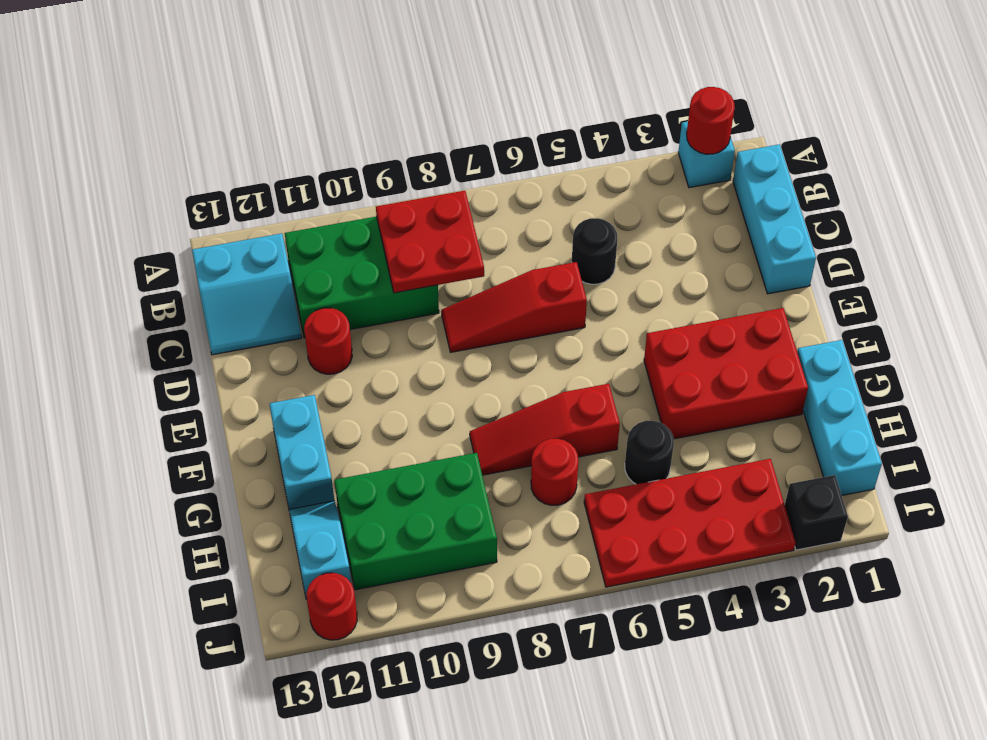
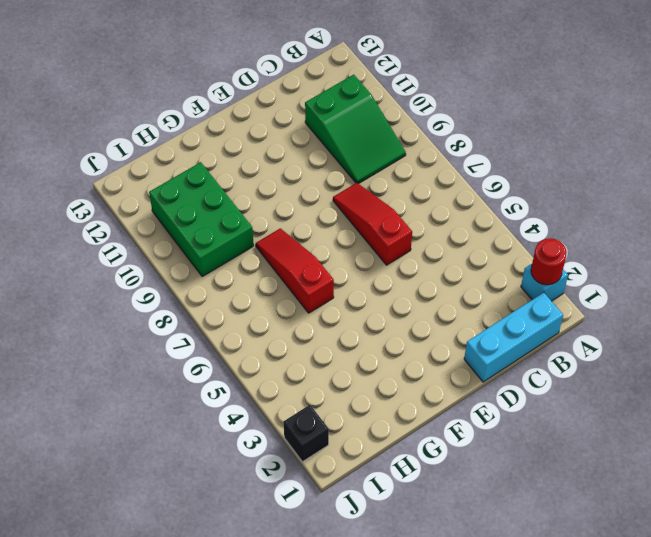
green slope B9:C11 level 1 top 11 -> green brick B9:C11 level 1
none -> cyan slope B12:C13 level 1 top B
none -> black round brick C5 level 1
none -> red round brick D11 level 1

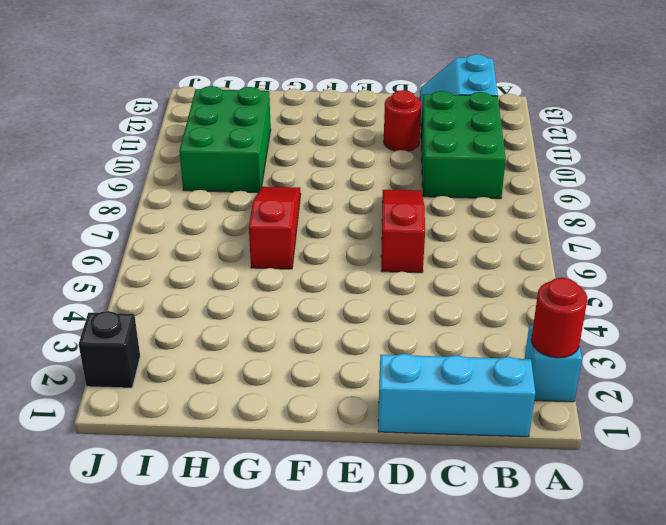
none -> black round brick C5 level 1
none -> red brick F2:G4 level 1
none -> cyan brick F12:G12 level 1

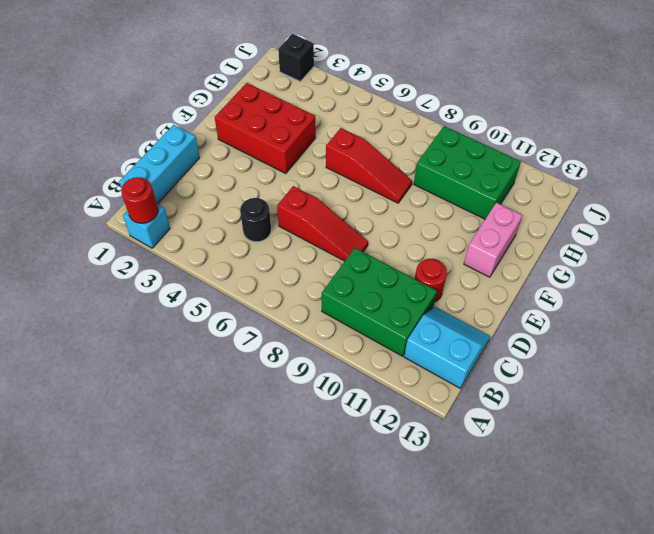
pink brick F12:G12 level 1 -> cyan brick F12:G12 level 1
none -> cyan brick G1:I1 level 1
none -> black round brick H5 level 1
none -> red round brick H7 level 1

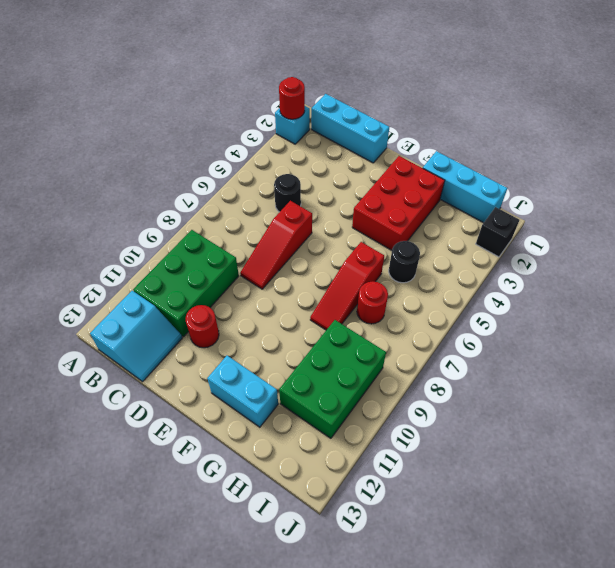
none -> cyan slope H12:I12 level 1 top I
none -> red plate I3:J6 level 1
none -> red round brick J12 level 1

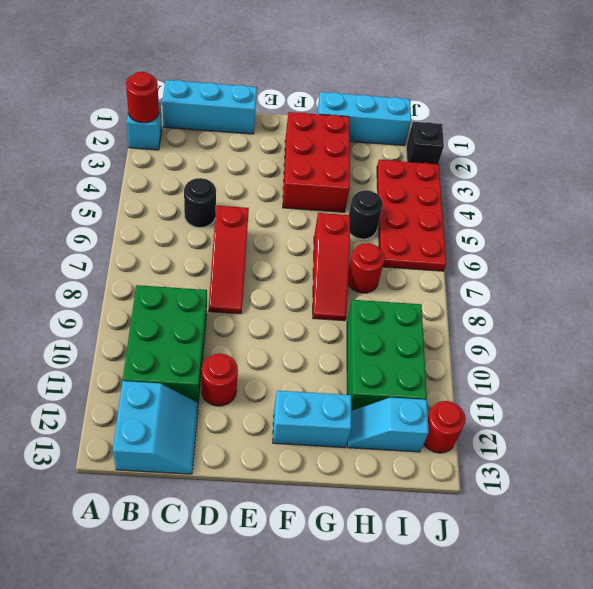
none -> red plate B8:C9 level 2

